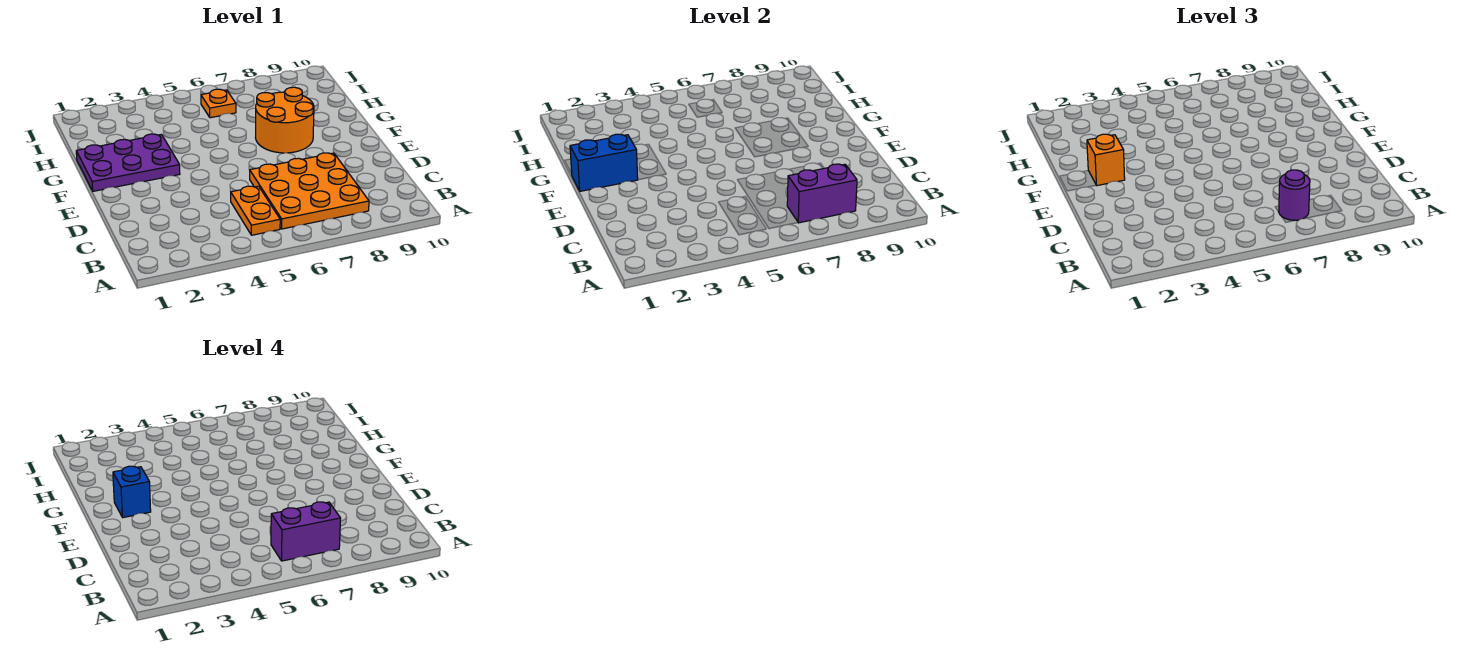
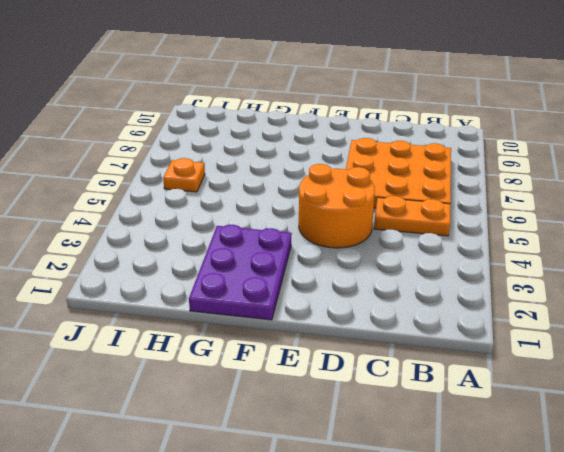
orange round brick D4:E5 level 1 -> orange round brick F7:G8 level 1
none -> purple brick B7:B8 level 2
none -> blue brick F1:F2 level 2

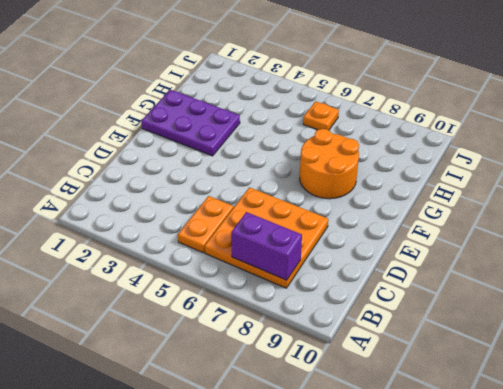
none -> blue brick F1:F2 level 2
none -> purple round brick B7 level 3

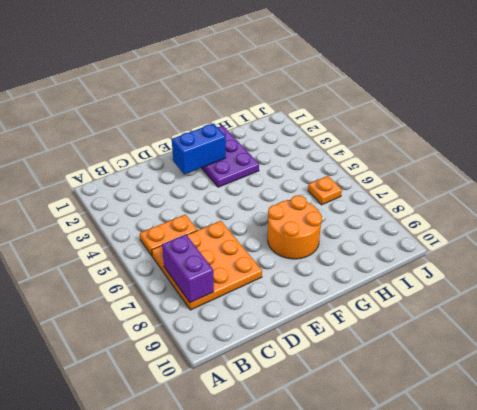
blue brick E2:F2 level 2 -> blue brick F1:F2 level 2
none -> purple round brick B7 level 3
none -> orange brick F2 level 3

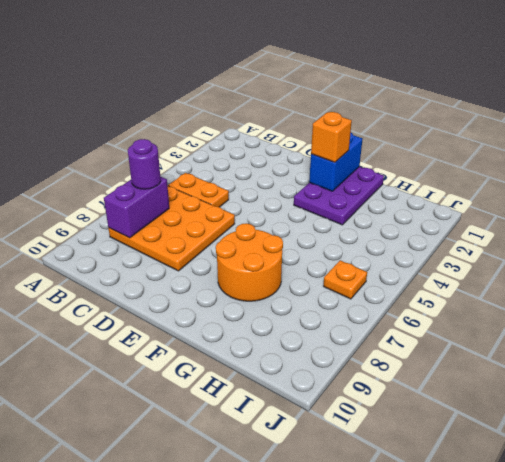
none -> purple brick B6:B7 level 4
none -> blue brick F2 level 4

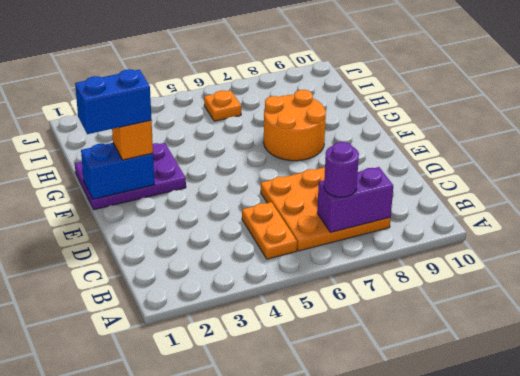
blue brick F1:F2 level 4 -> blue brick F2 level 4
none -> purple brick B6:B7 level 4

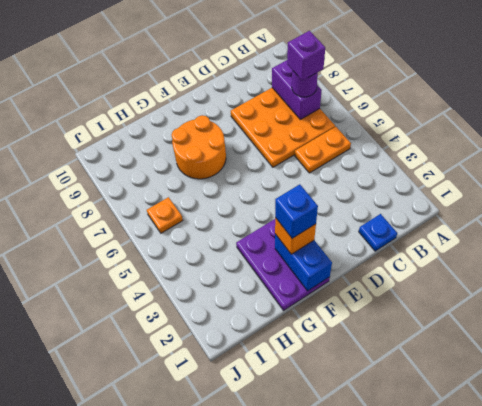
purple brick B7 level 4 -> purple brick B6:B7 level 4
blue plate C1 level 1 -> none

